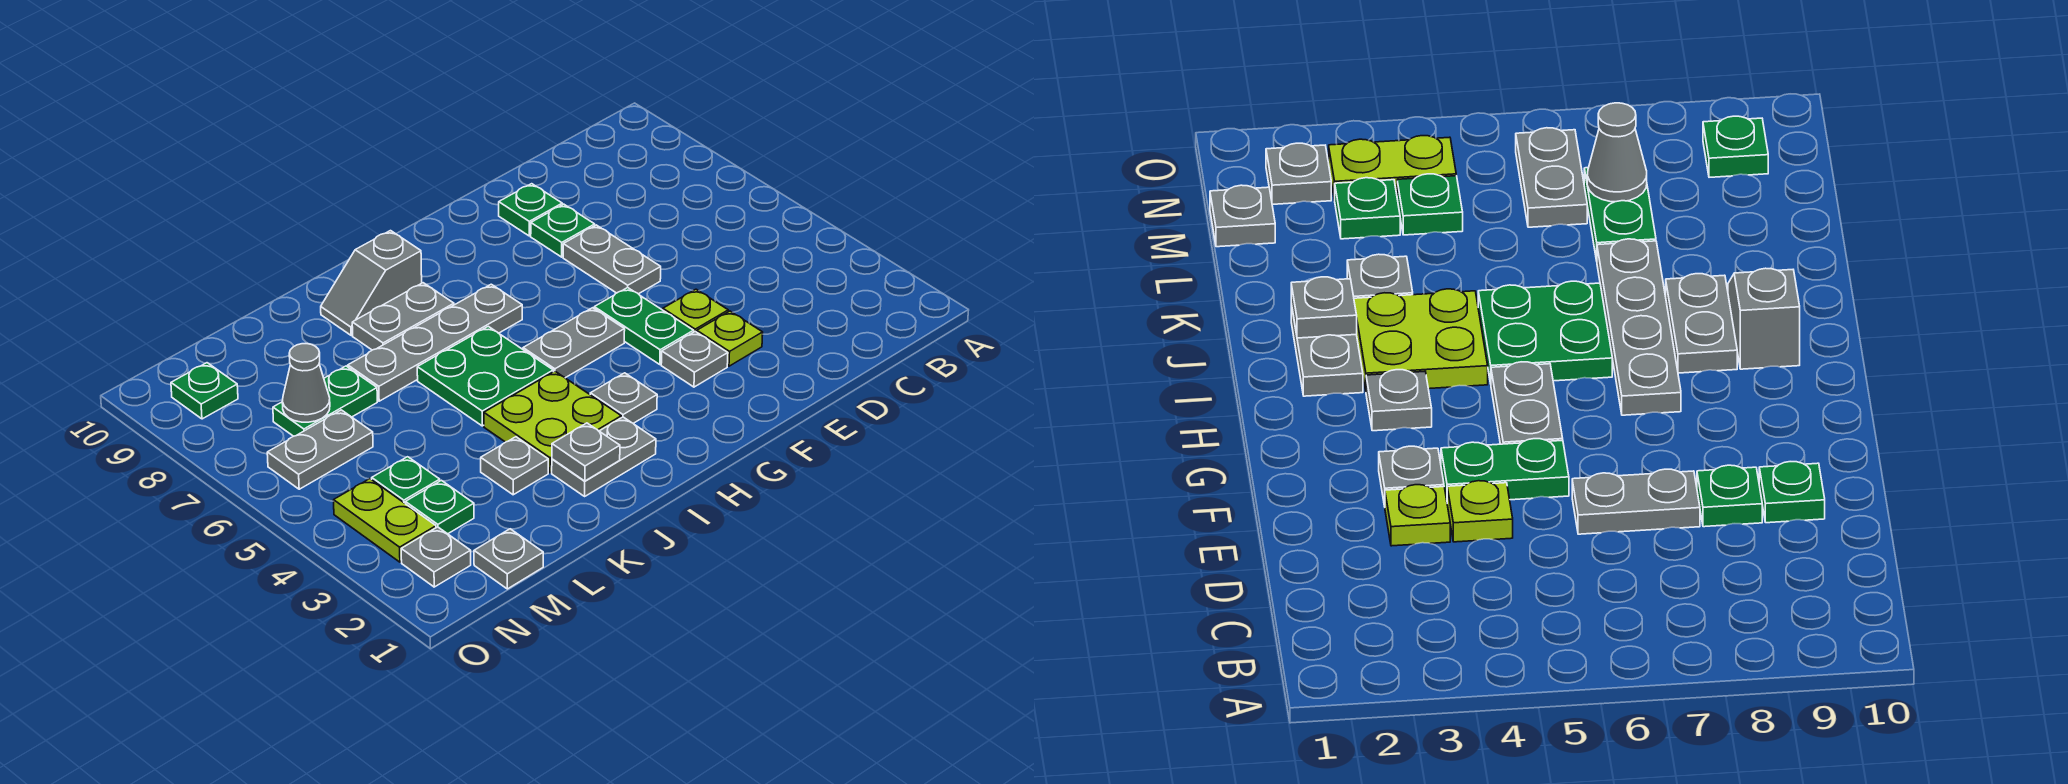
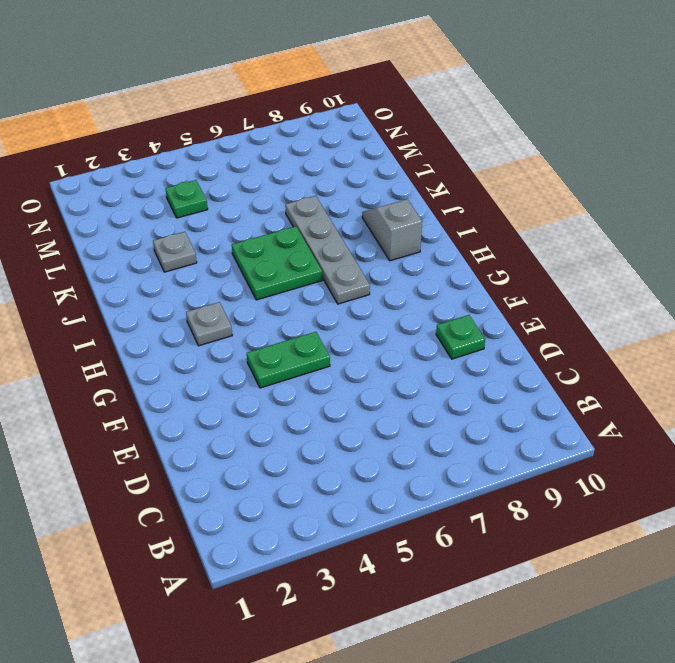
none -> lime plate E3 level 1
none -> lime plate E4 level 1
none -> grey plate E6:E7 level 1

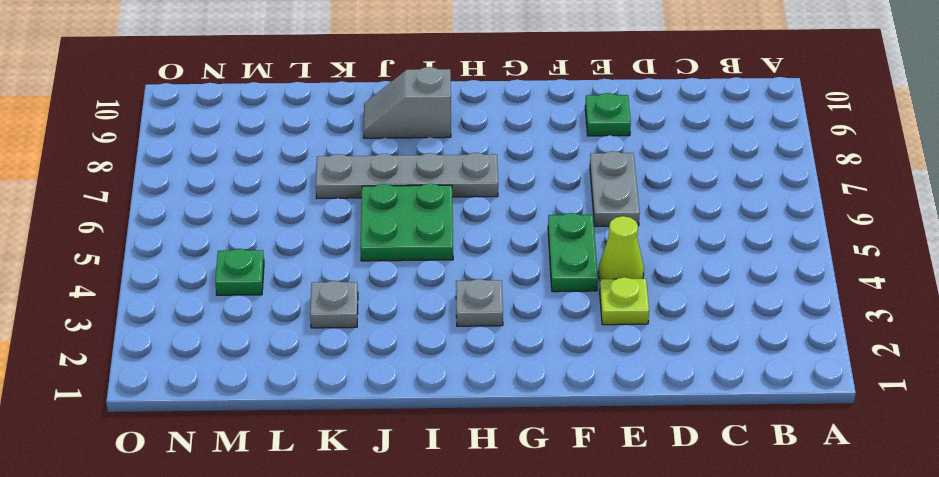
lime cone E4 level 1 -> lime plate E4 level 1
none -> green plate E8 level 1
none -> grey plate F3 level 1
none -> grey plate G5:H5 level 1

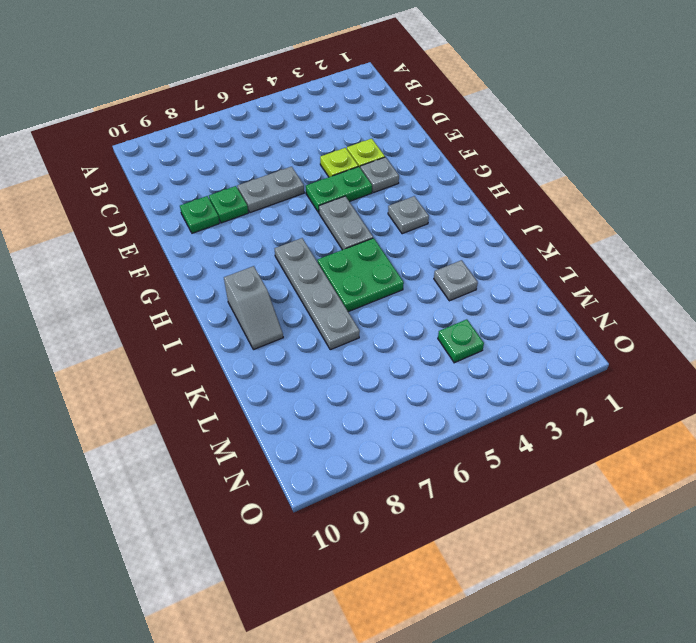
none -> grey plate I2:J2 level 1
none -> lime plate I3:J4 level 1
none -> grey plate I8:J8 level 1

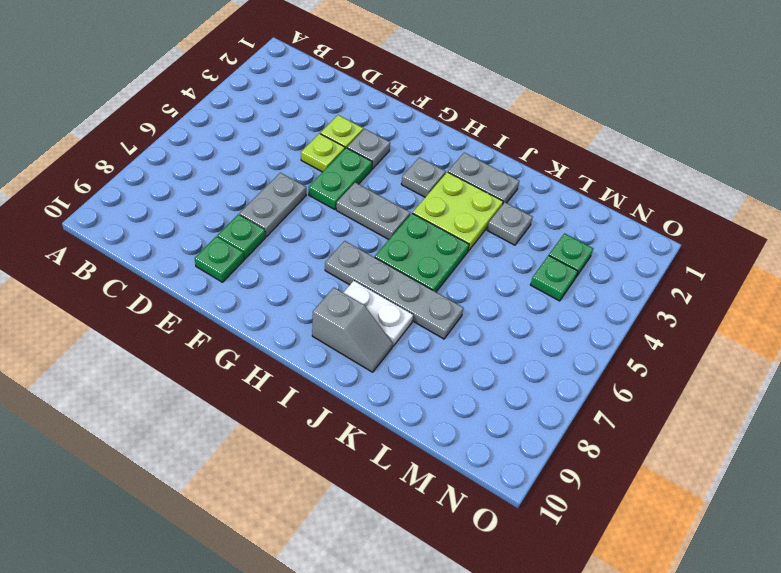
white plate I8:J8 level 1 -> grey plate I8:J8 level 1
none -> green plate L7:M7 level 1
none -> grey plate M1 level 1
none -> grey plate M6:N6 level 1

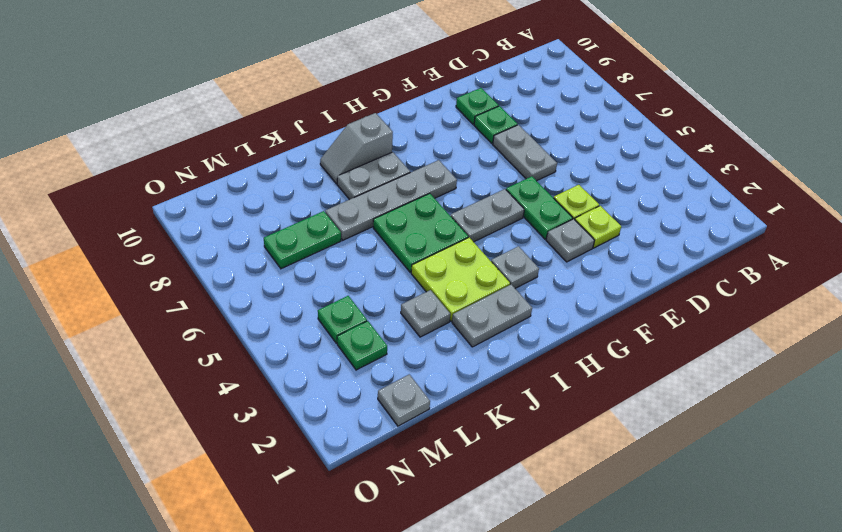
none -> grey plate M6:N6 level 1
none -> grey plate N2 level 1
none -> lime plate N3:N4 level 1

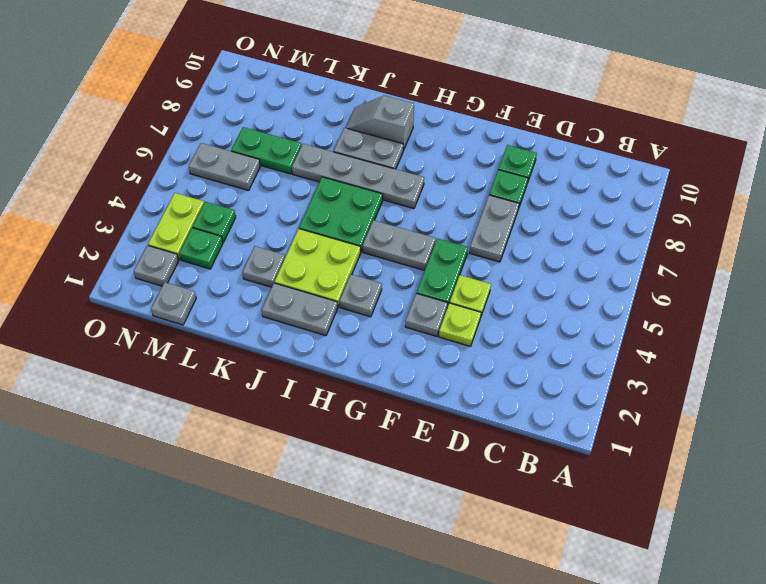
none -> green plate N9 level 1
none -> grey plate J2 level 2
none -> grey cone M7 level 2

